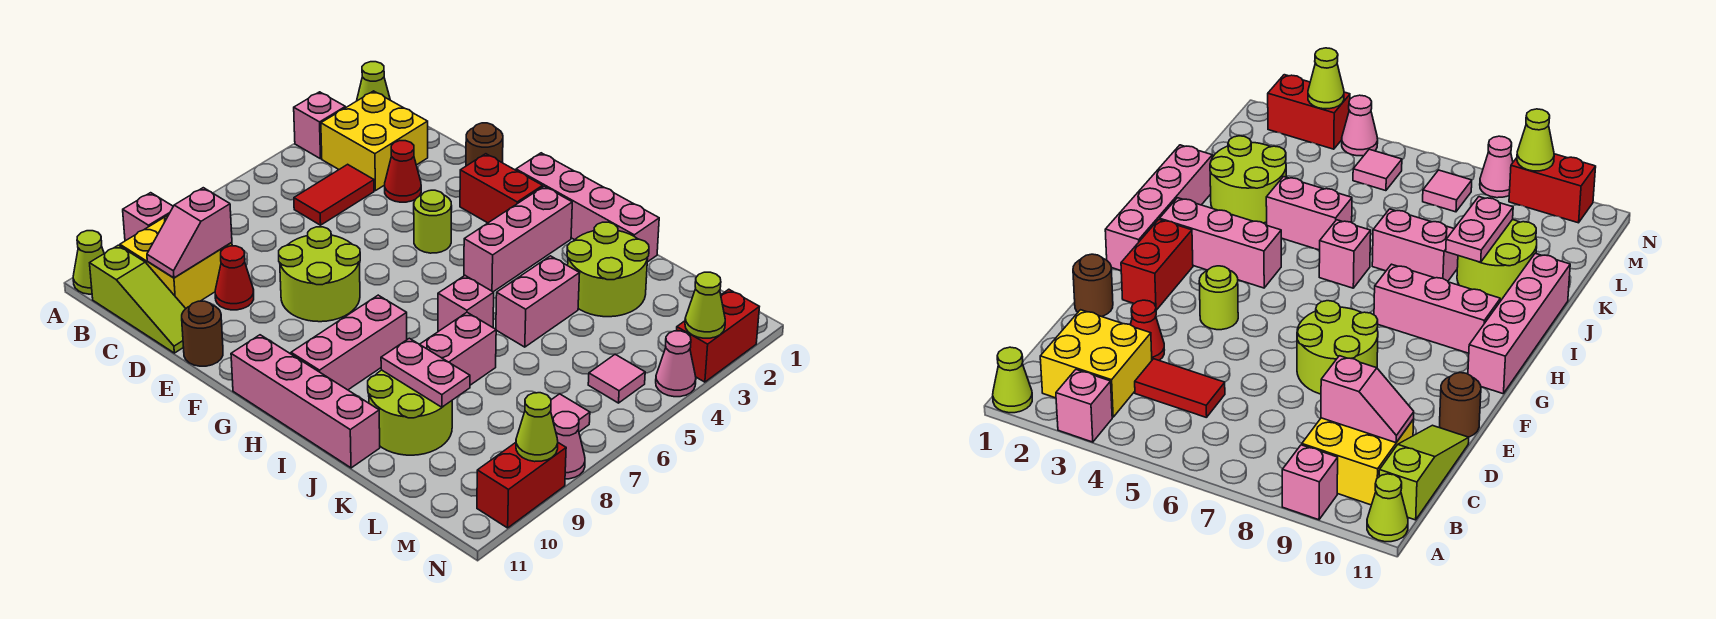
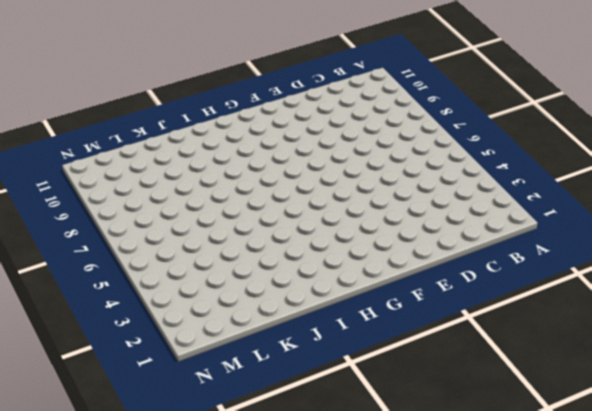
none -> lime cone A1 level 1
none -> pink brick A3 level 1
none -> pink brick A9 level 1
none -> lime cone A11 level 1

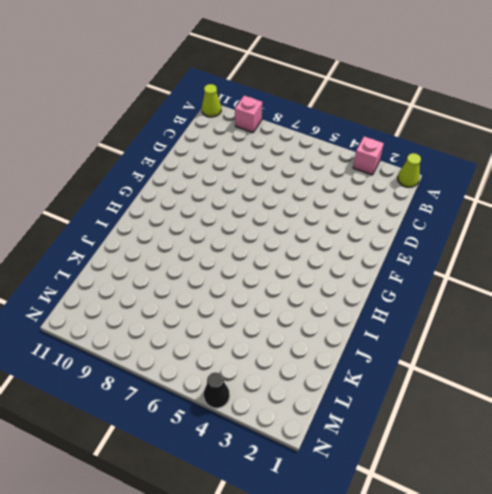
black cone N4 level 1 -> pink cone N4 level 1
none -> yellow brick B2:C3 level 1
none -> yellow brick B9:C10 level 1
none -> lime slope B11:D11 level 1 top B
none -> red tile C4:C5 level 1

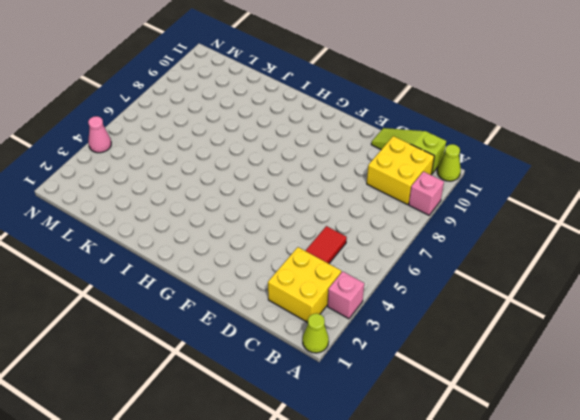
none -> red cone D3 level 1
none -> red cone D9 level 1
none -> brown round brick E1 level 1
none -> lime round brick E7:F8 level 1

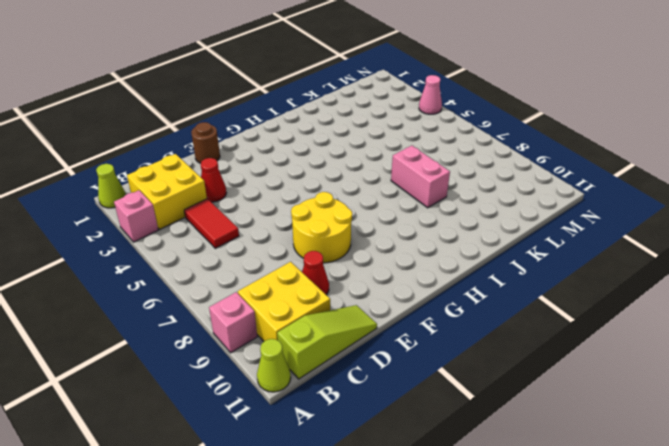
yellow round brick E7:F8 level 1 -> lime round brick E7:F8 level 1
none -> brown round brick E11 level 1
none -> red brick F2:G2 level 1
none -> lime round brick F4 level 1
none -> pink brick G1:J1 level 1

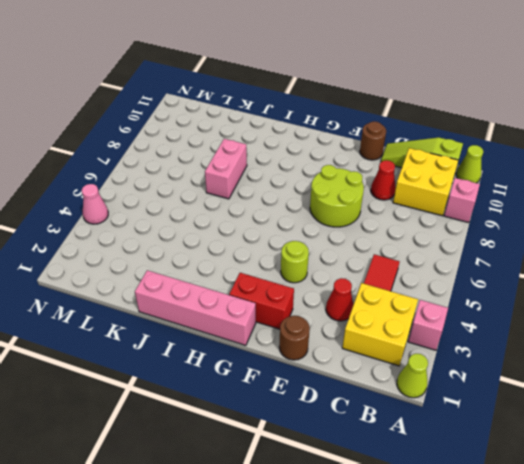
none -> pink brick G11:J11 level 1
none -> pink brick H2:H4 level 1
none -> pink brick H8:H10 level 1
none -> pink brick I6 level 1

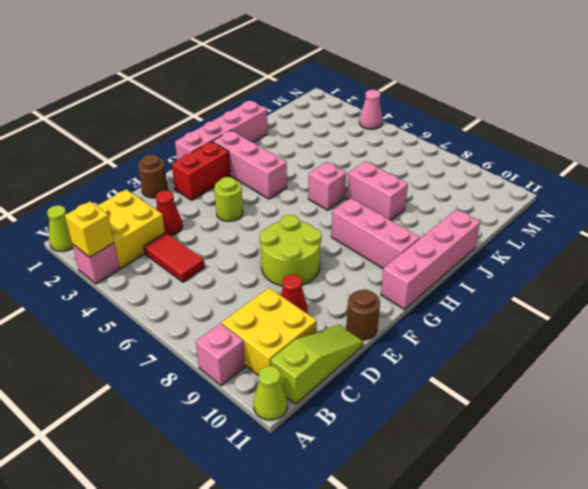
yellow brick A3 level 2 -> none
none -> lime round brick J2:K3 level 1
none -> pink brick J4:J5 level 1
none -> lime round brick J9:K10 level 1
none -> pink tile M5 level 1

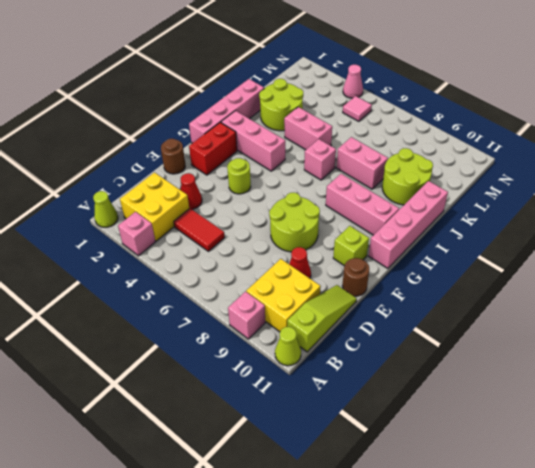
lime brick F10 level 1 -> none
none -> pink tile M7 level 1
none -> red brick N2:N3 level 1
none -> pink cone N8 level 1
none -> red brick N9:N10 level 1

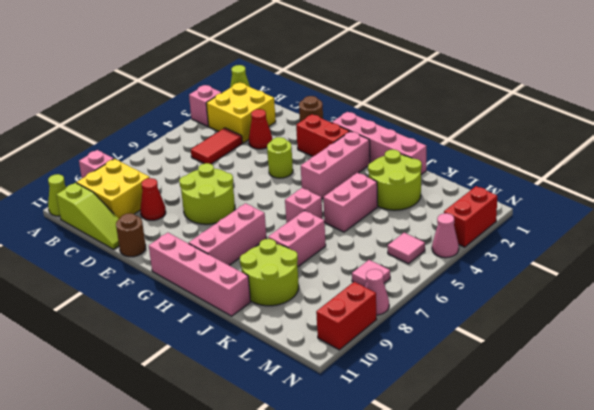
none -> pink slope C9:C10 level 2 top 9
none -> pink plate J9:K9 level 2
none -> lime cone N3 level 2
none -> lime cone N9 level 2

